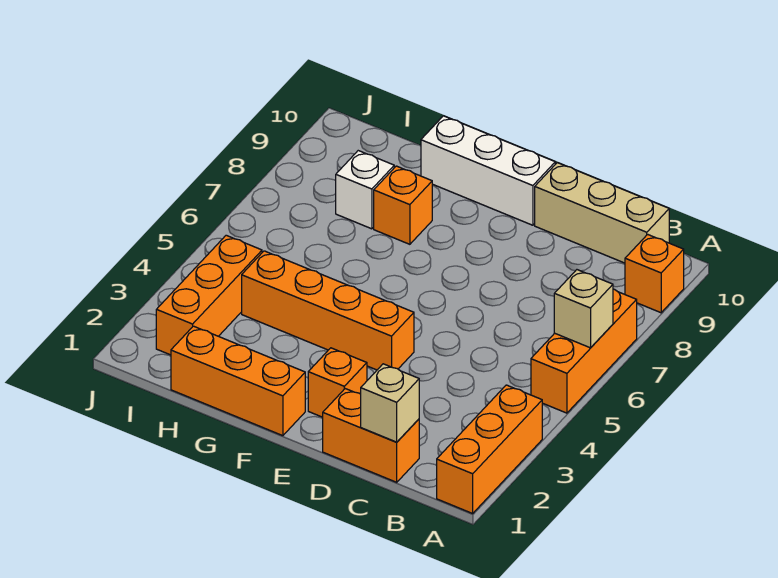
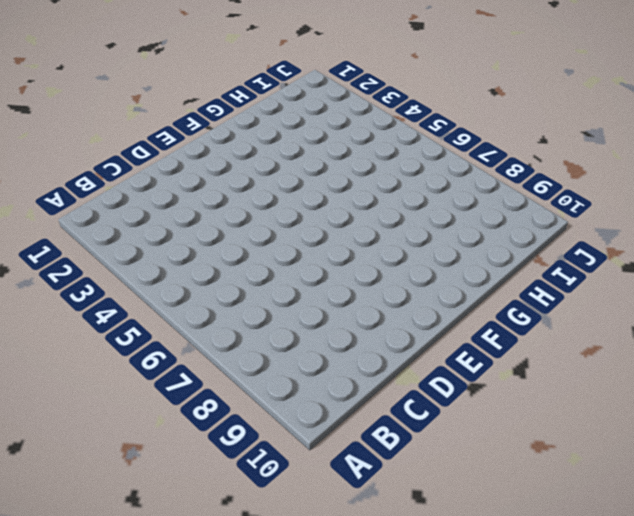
none -> orange brick A1:A3 level 1
none -> orange brick A5:A7 level 1
none -> orange brick A9 level 1

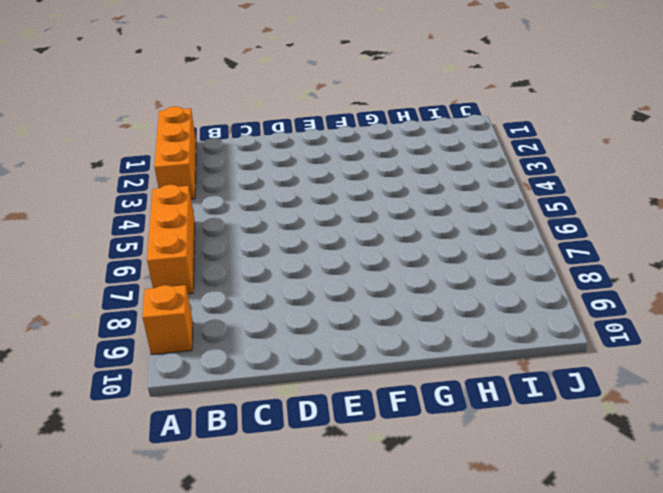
none -> tan brick B10:D10 level 1
none -> orange brick C1:D1 level 1
none -> orange brick E2 level 1

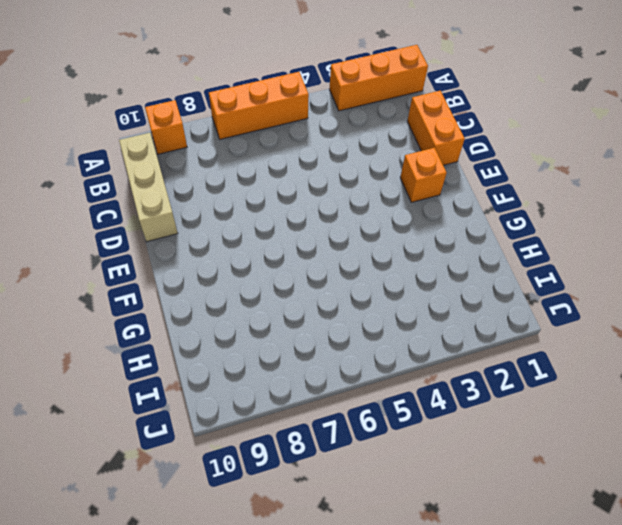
none -> orange brick E4:H4 level 1
none -> white brick E10:G10 level 1
none -> orange brick F1:H1 level 1

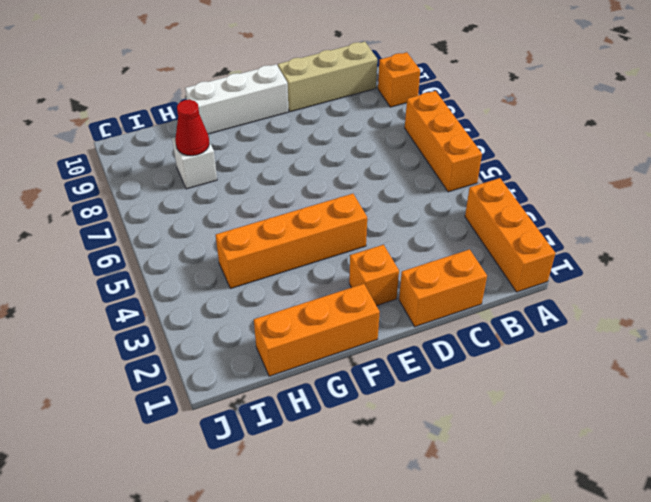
red cone H8 level 2 -> none
none -> orange brick G8 level 1
none -> orange brick I2:I4 level 1
none -> tan brick A6 level 2

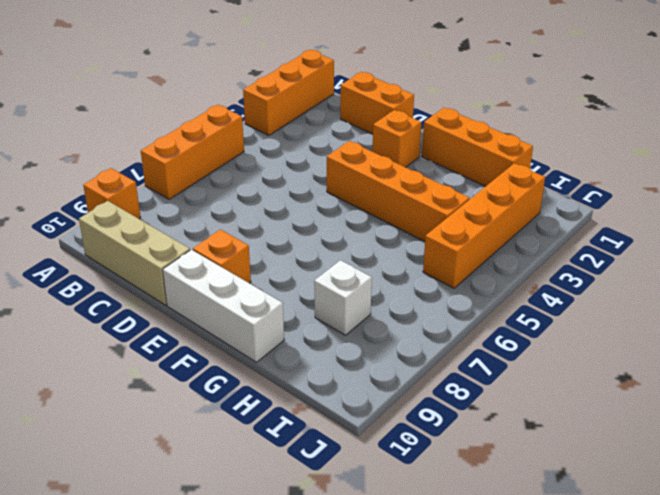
orange brick E9 level 1 -> orange brick G8 level 1
orange brick I2:I5 level 1 -> orange brick I2:I4 level 1
none -> tan brick A6 level 2
none -> tan brick C1 level 2

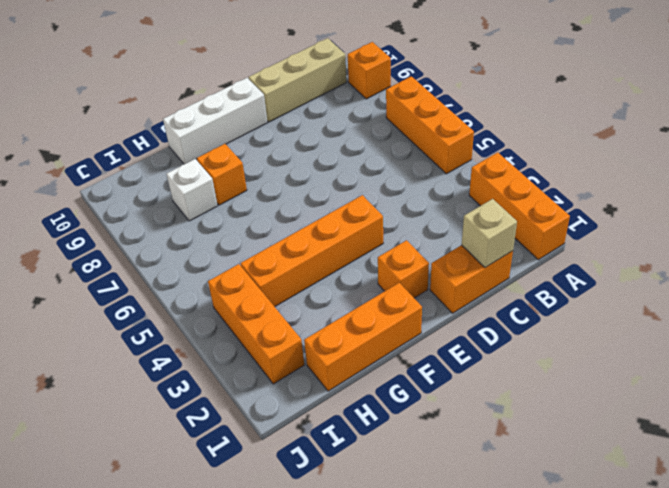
none -> tan brick A6 level 2

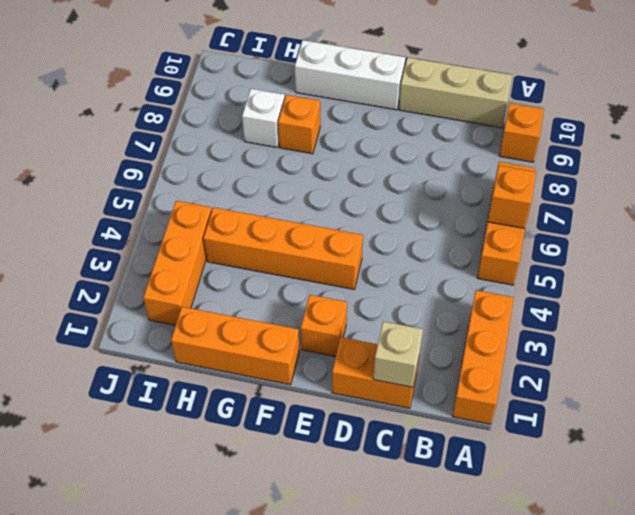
orange brick A6 level 2 -> tan brick A6 level 2

